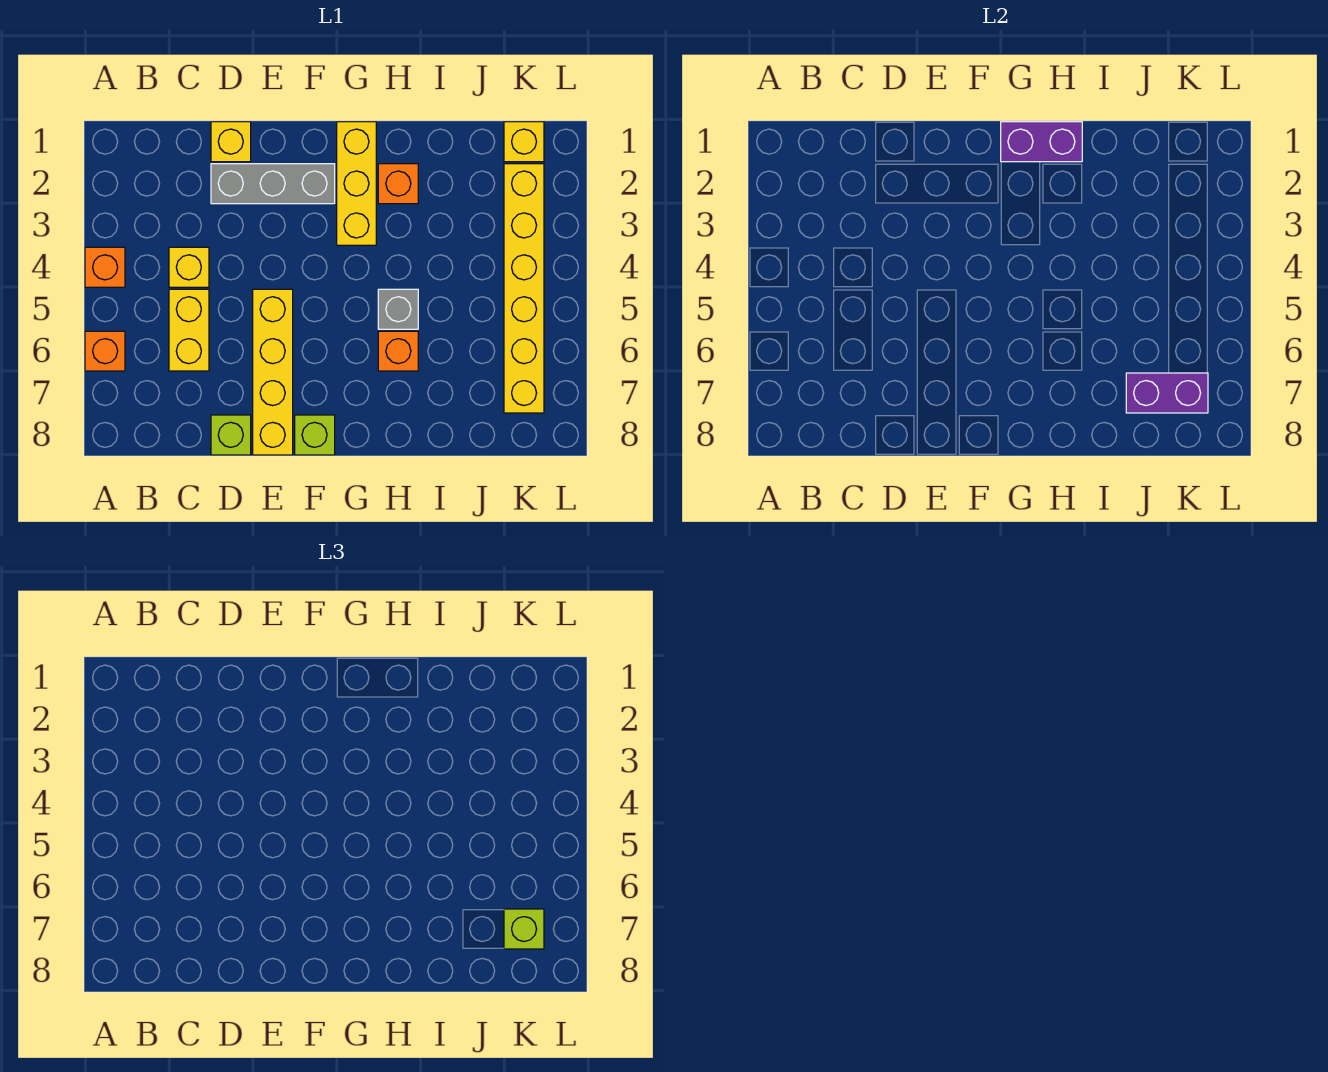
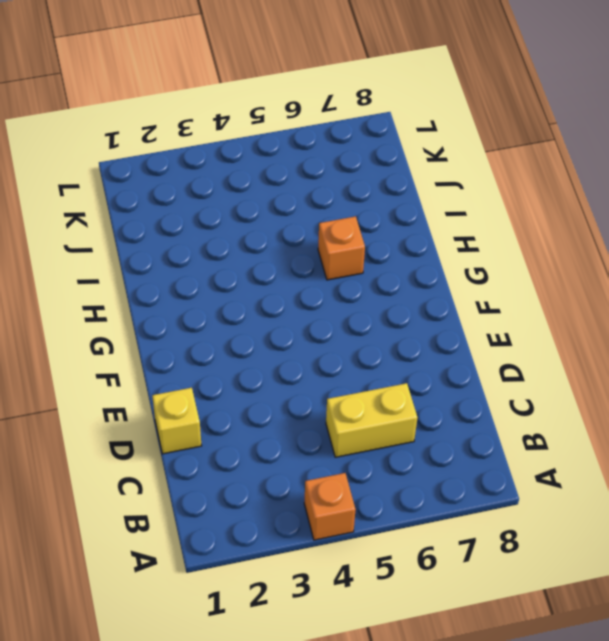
none -> orange brick A6 level 1
none -> yellow brick C4 level 1
none -> grey brick D2:F2 level 1

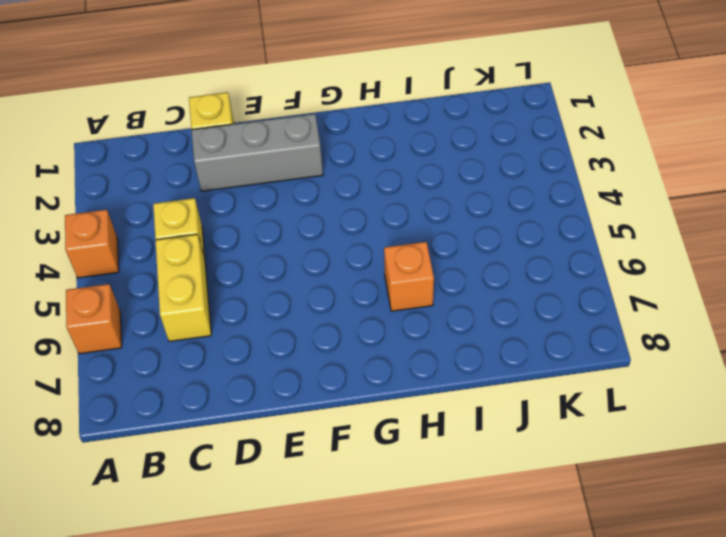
none -> lime brick D8 level 1
none -> yellow brick E5:E8 level 1
none -> lime brick F8 level 1

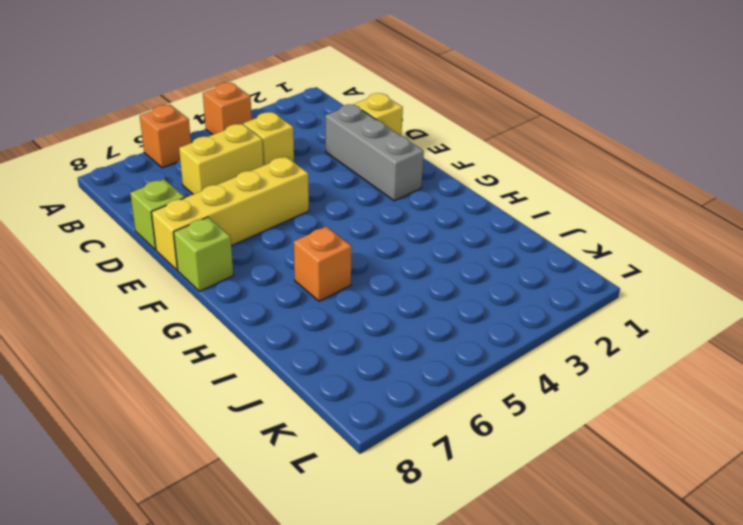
none -> yellow brick G1:G3 level 1
none -> orange brick H2 level 1
none -> grey brick H5 level 1

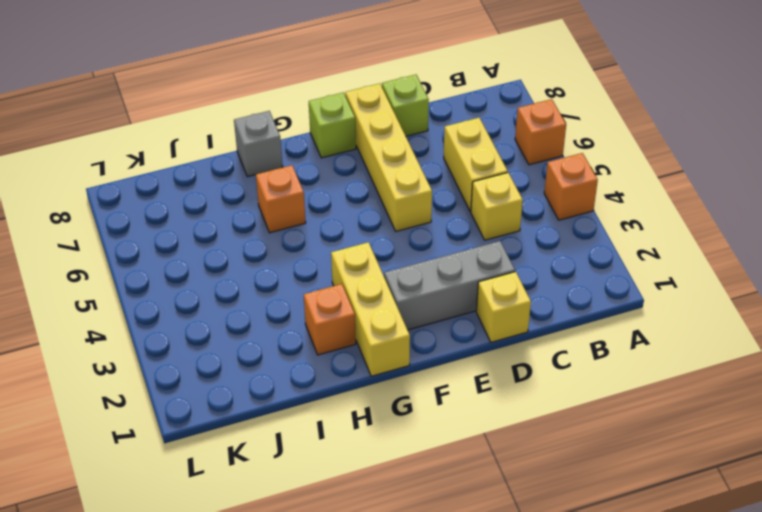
grey brick H8 level 1 -> grey brick H5 level 1
none -> yellow brick K1 level 1
none -> yellow brick K2:K7 level 1
none -> purple brick G1:H1 level 2

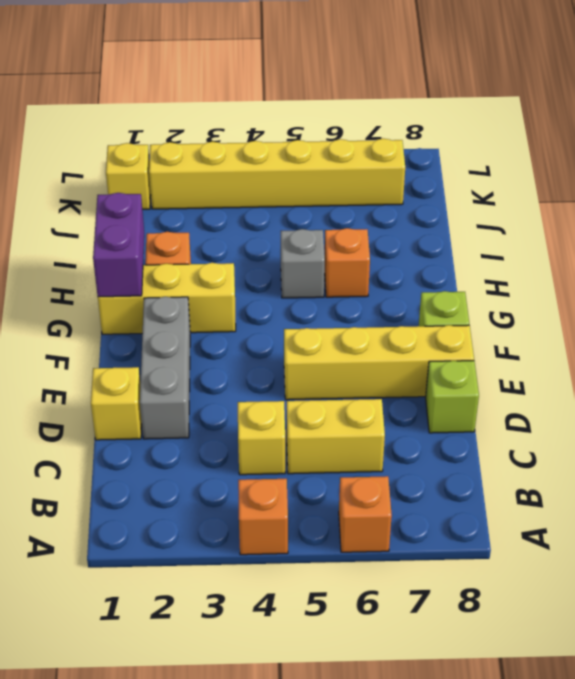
none -> purple brick J7:K7 level 2
none -> lime brick K7 level 3

